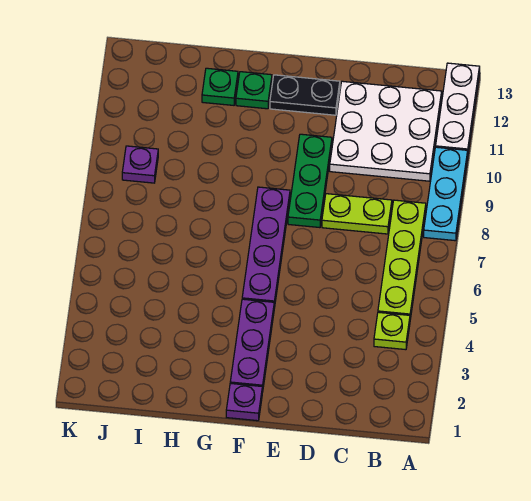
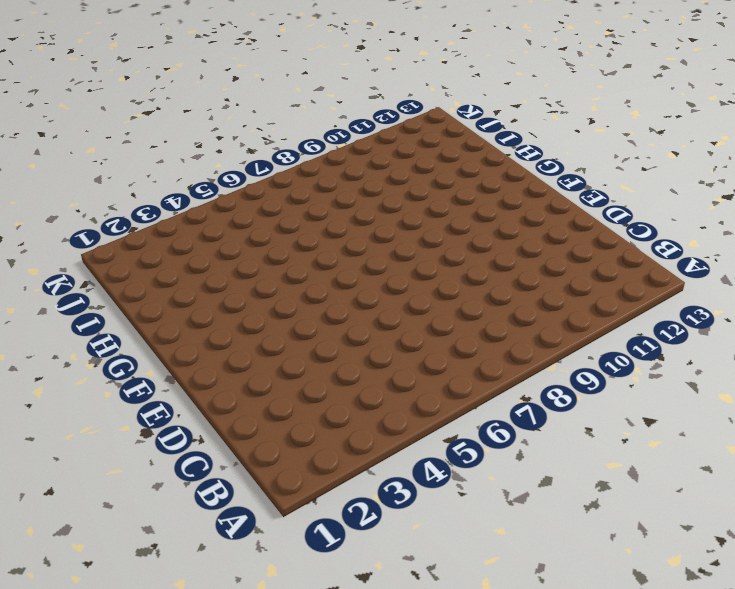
none -> cyan plate A8:A10 level 1
none -> white plate A11:A13 level 1
none -> lime plate B4 level 1

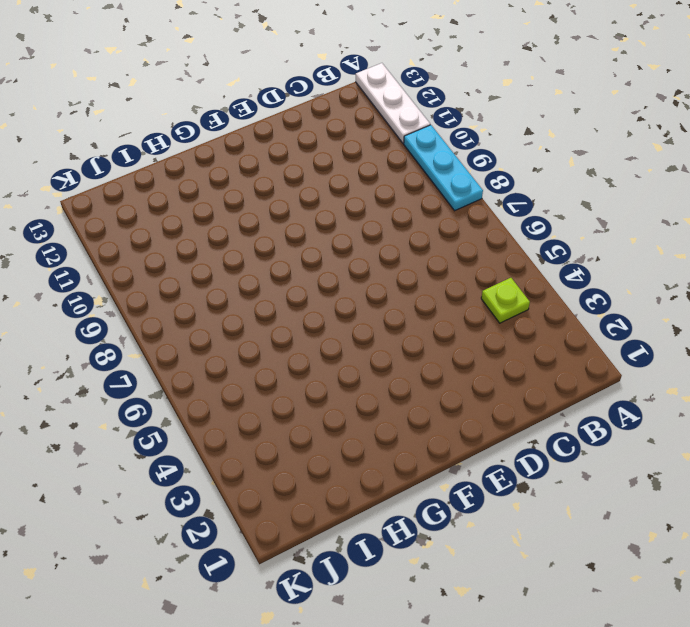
none -> lime plate B5:B8 level 1
none -> white plate B10:D12 level 1
none -> lime plate C8:D8 level 1

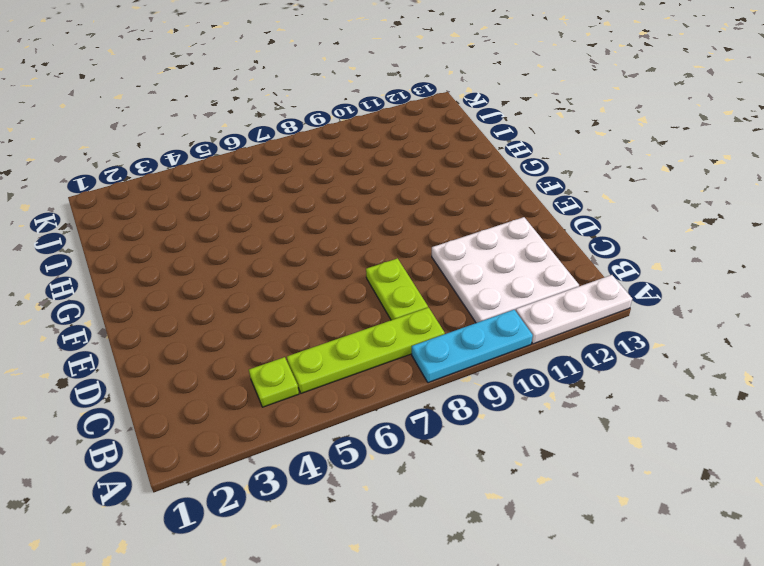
none -> green plate E8:E10 level 1
none -> black plate E12:F12 level 1
none -> purple plate F1 level 1

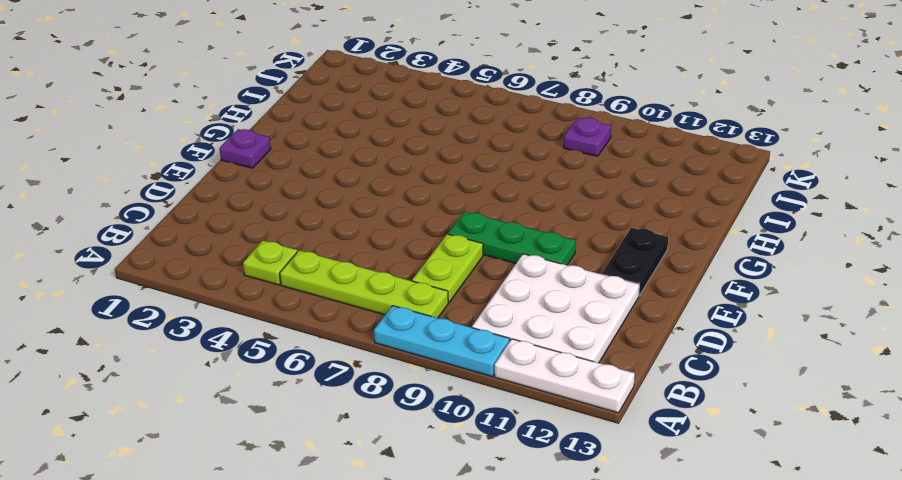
none -> purple plate F2:F4 level 1
none -> purple plate F5:F8 level 1
none -> green plate G12 level 1

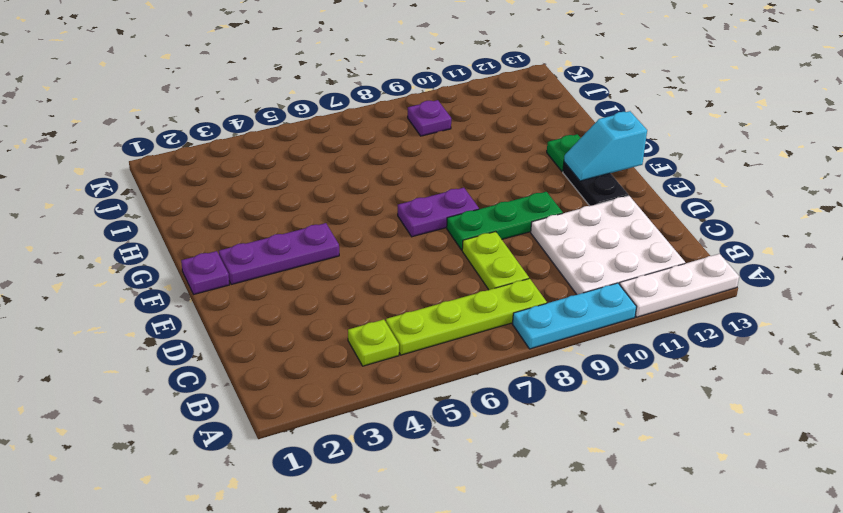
purple plate F7:F8 level 1 -> purple plate F5:F8 level 1
cyan slope F12:F13 level 2 top 13 -> none
none -> green plate H12 level 1

